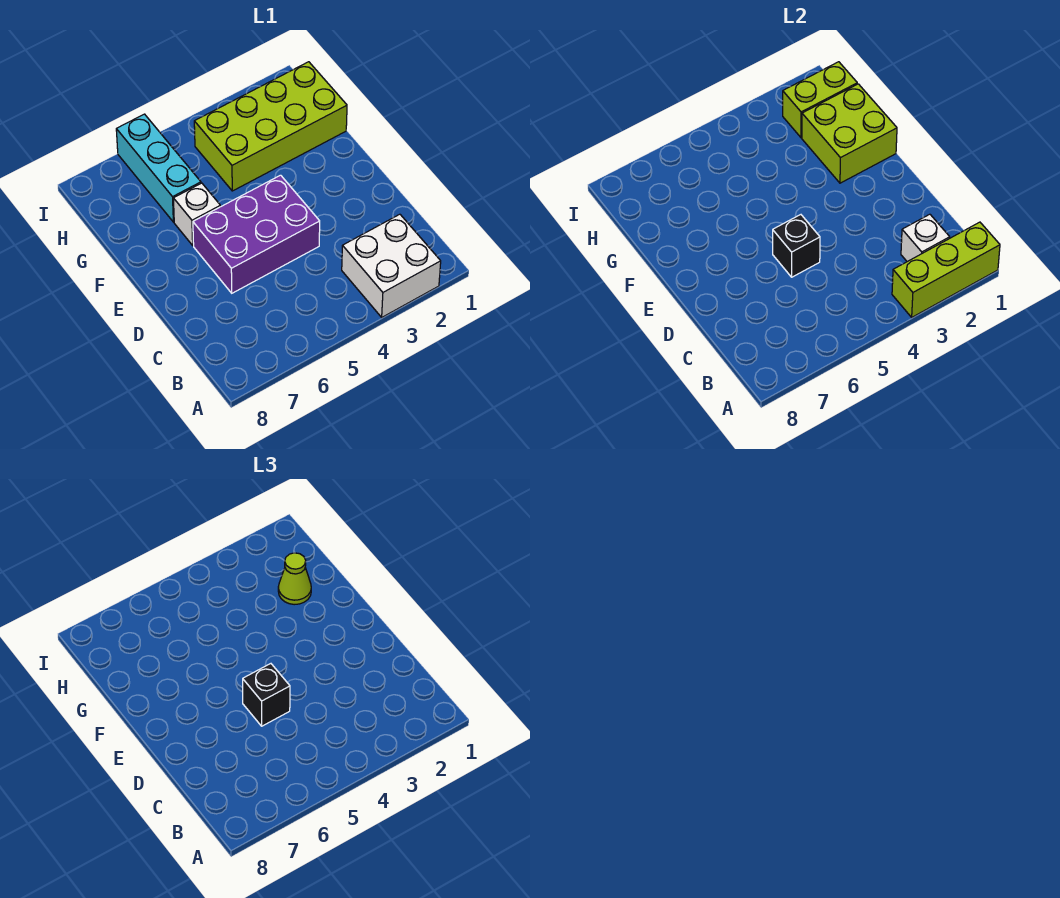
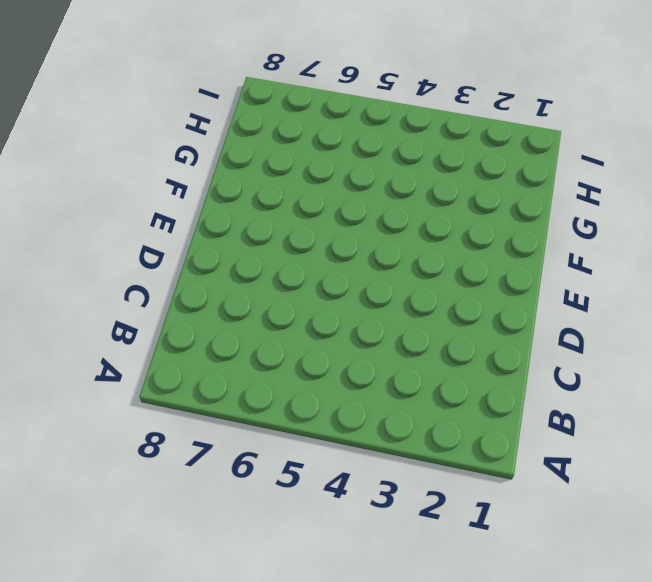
none -> white brick A2:B3 level 1
none -> purple brick D4:E6 level 1
none -> white brick F6 level 1

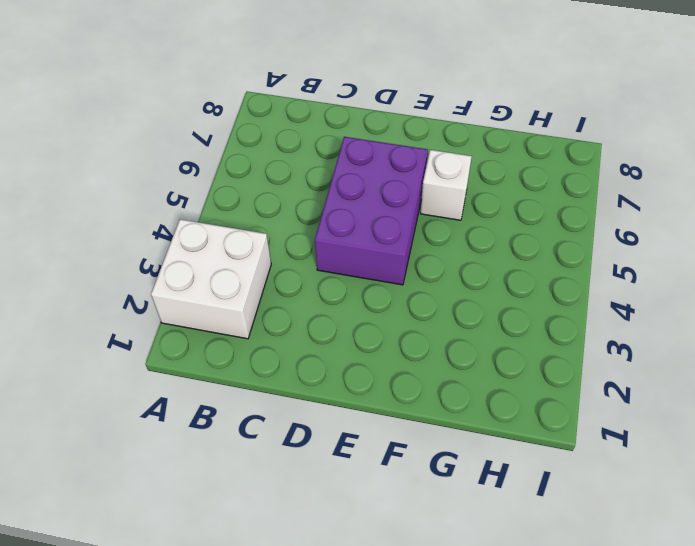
none -> lime brick G1:H4 level 1
none -> cyan brick G6:I6 level 1
none -> lime brick A1:A3 level 2

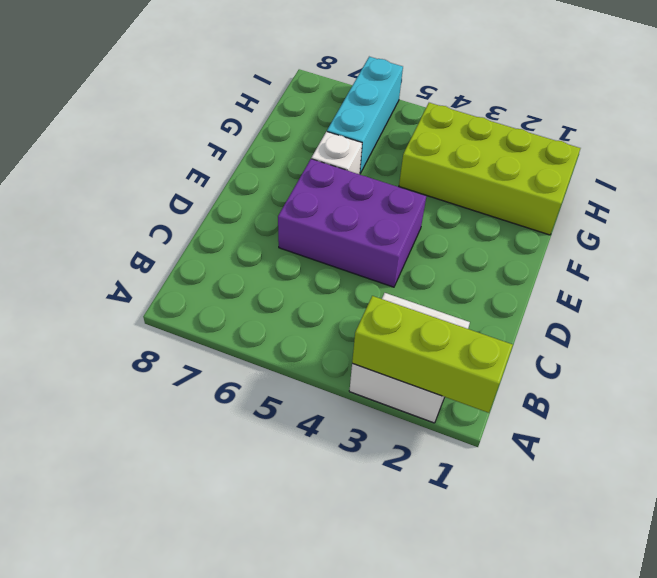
none -> white brick B2 level 2
none -> black brick D5 level 2
none -> lime brick F1:G2 level 2

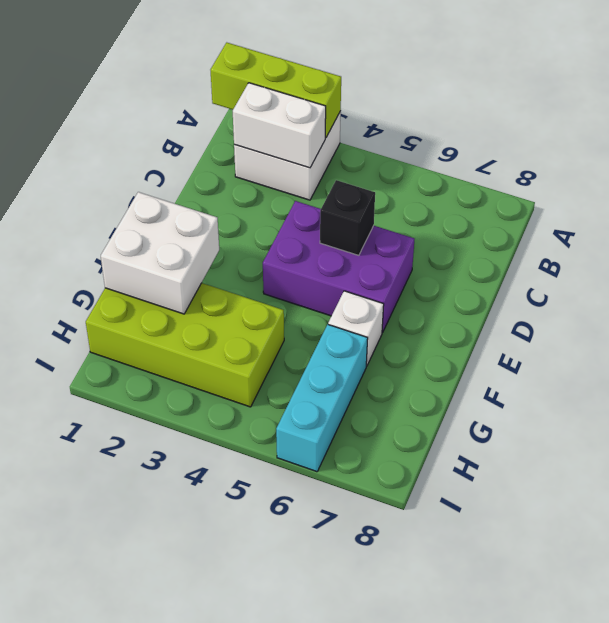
white brick B2:B3 level 2 -> white brick B2 level 2
white brick F1:G2 level 2 -> lime brick F1:G2 level 2
none -> lime brick H1:H2 level 2
none -> black brick D5 level 3
none -> lime cone G2 level 3

